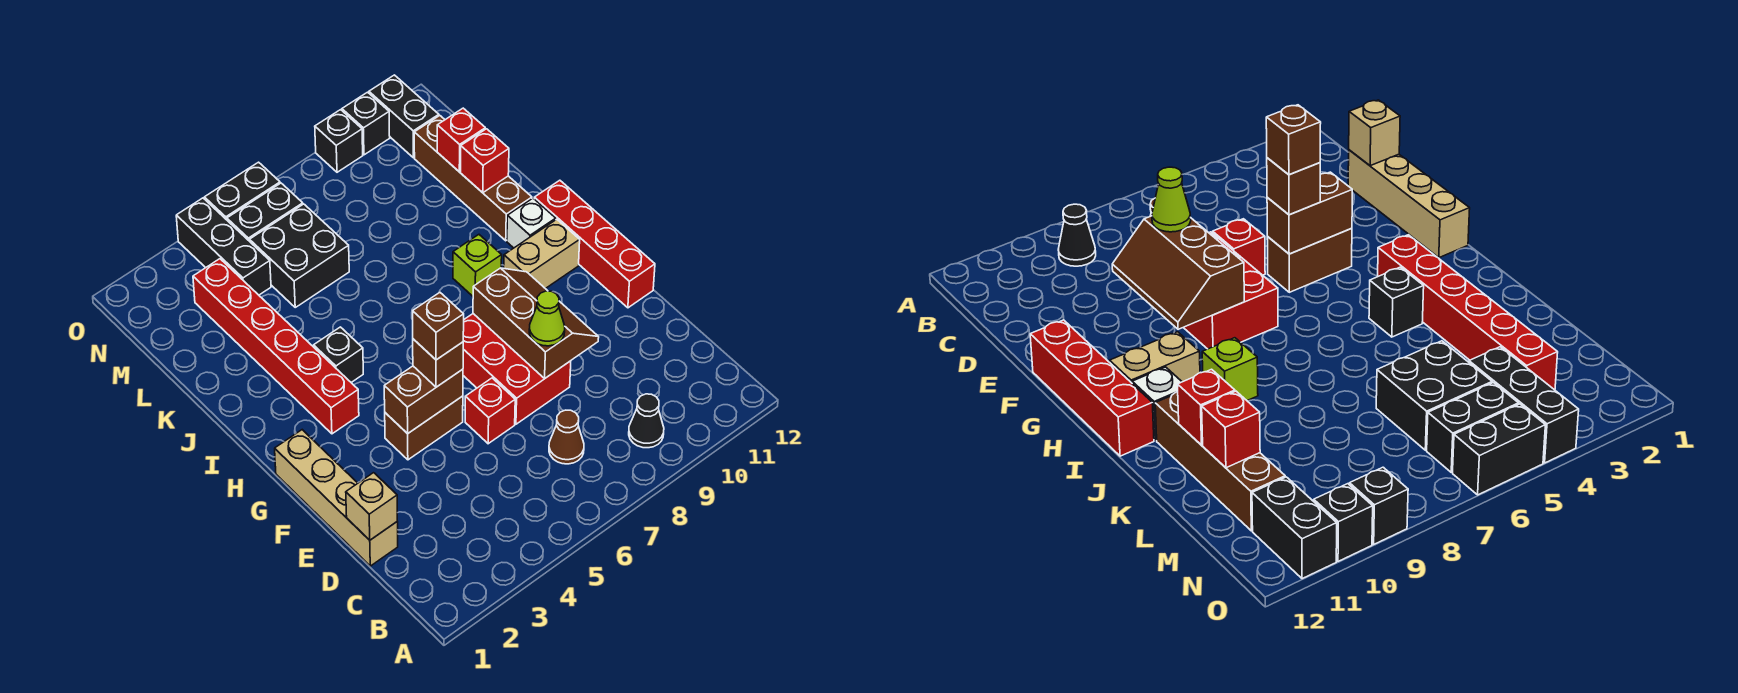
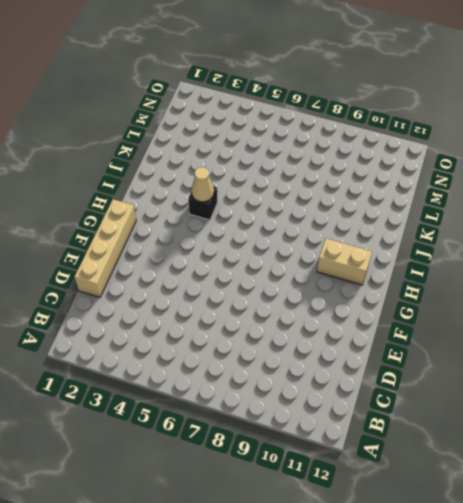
tan cone I4 level 2 -> none
none -> black cone B9 level 1
none -> brown cone C7 level 1
none -> red brick E6 level 1

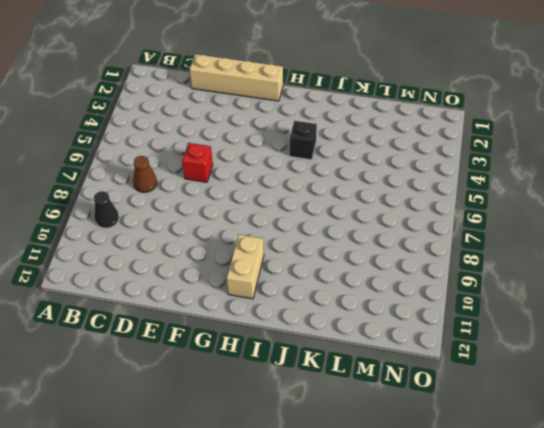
none -> red brick E7:G8 level 1
none -> brown brick F4:F5 level 1
none -> red brick F12:I12 level 1

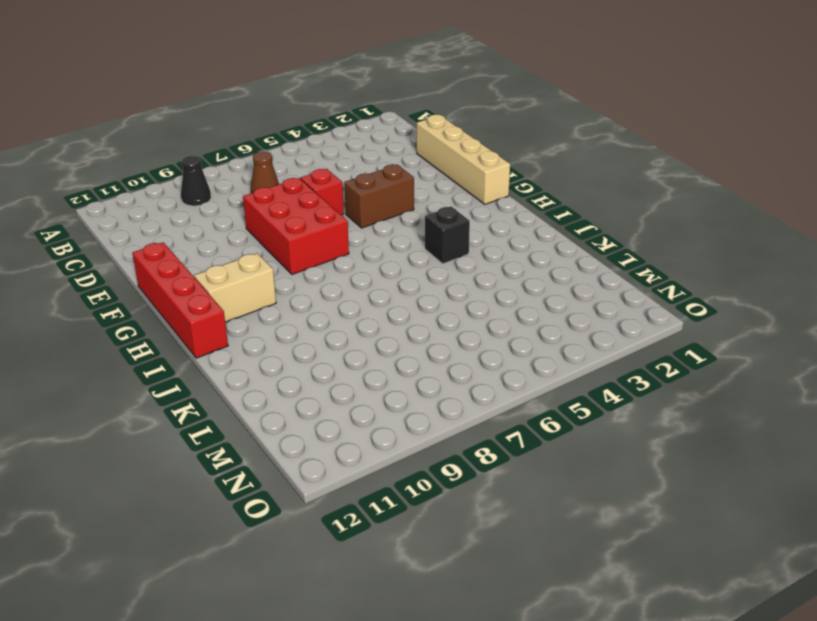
none -> red brick H3:M3 level 1
none -> lime brick I9 level 1
none -> white brick I11 level 1

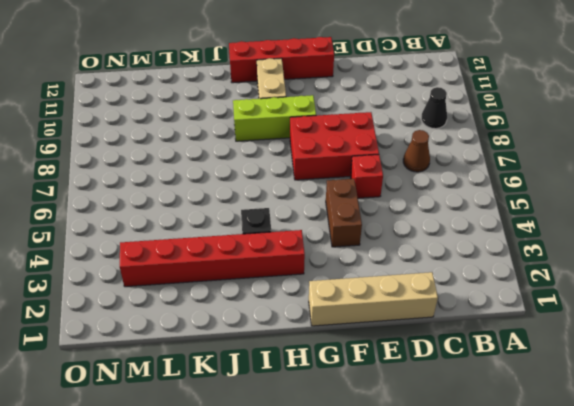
lime brick G9:I9 level 1 -> lime brick I9 level 1
none -> white brick I11 level 1
none -> brown brick J11:M11 level 1
none -> black brick L5:M6 level 1

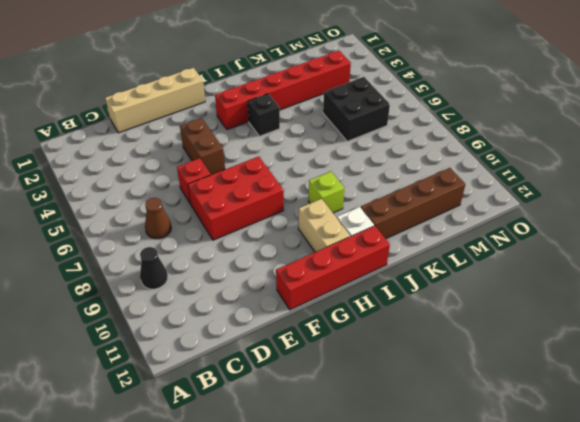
none -> black brick M4:O4 level 1
none -> black brick N5:N6 level 1
none -> black brick N11:O11 level 1

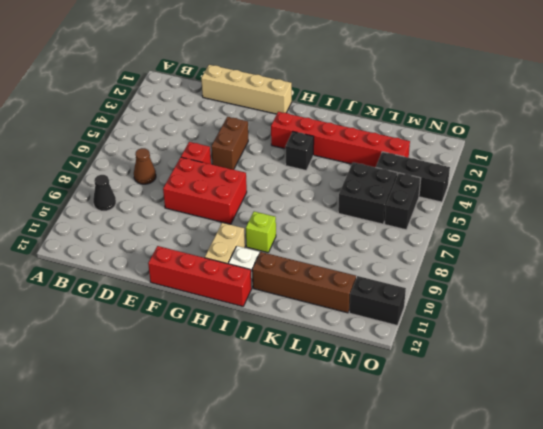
none -> black brick O5:O6 level 1
none -> black brick O9 level 1
none -> black brick O10 level 1

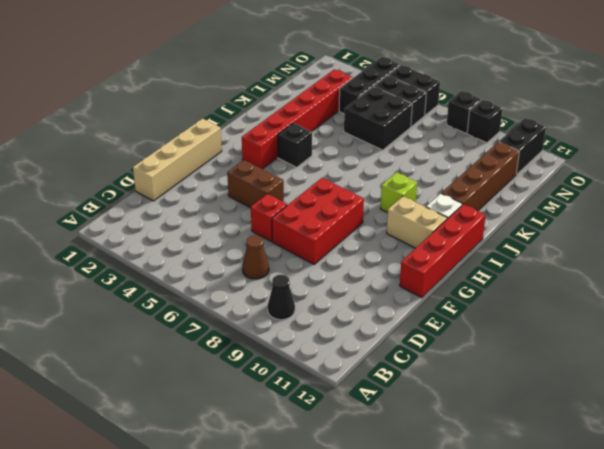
black brick O8 level 1 -> black brick O10 level 1
none -> tan brick D1 level 2
none -> brown slope E8:G9 level 2 top 8
none -> brown brick F4:F5 level 2

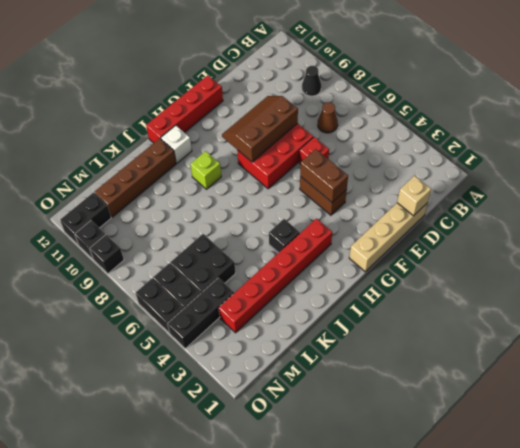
none -> tan brick H10:H11 level 1
none -> red brick K11 level 2
none -> red brick L11 level 2

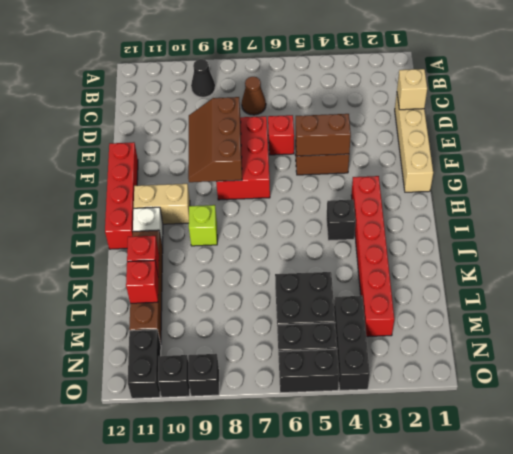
none -> lime cone E8 level 3
none -> brown brick F5 level 3
none -> brown brick F5 level 4

